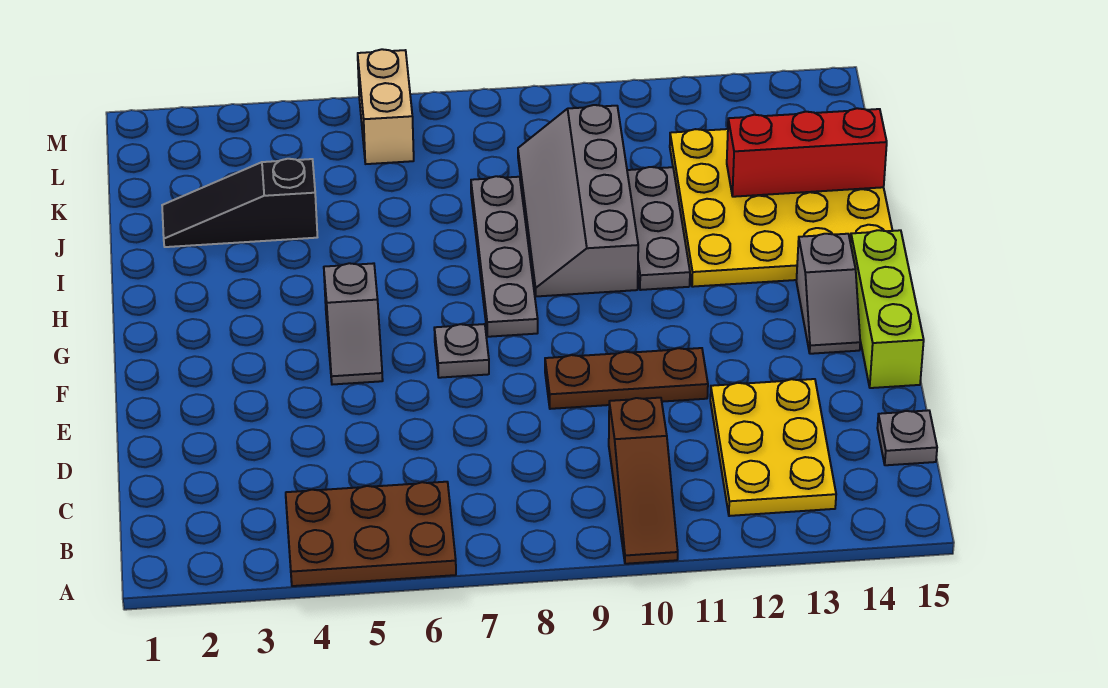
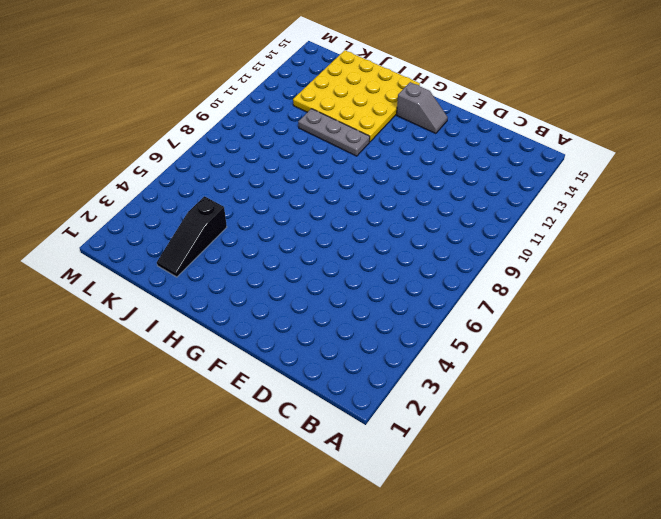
none -> brown plate A4:B6 level 1
none -> brown slope A10:C10 level 1 top C
none -> yellow plate B12:D13 level 1

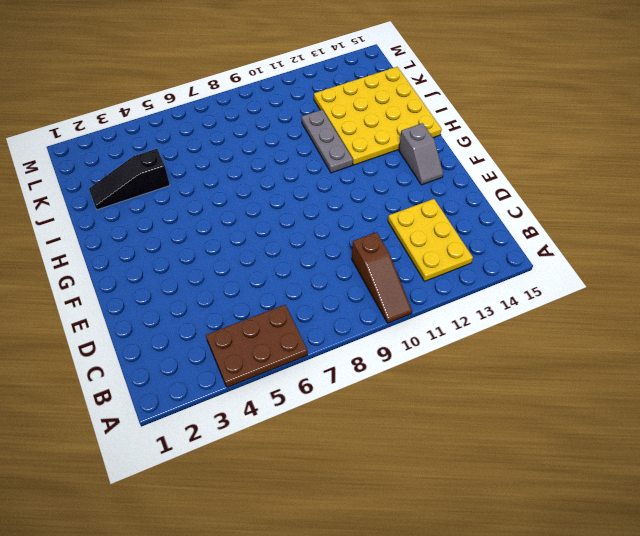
none -> grey plate C15 level 1
none -> brown plate E9:E11 level 1
none -> lime brick E15:G15 level 1

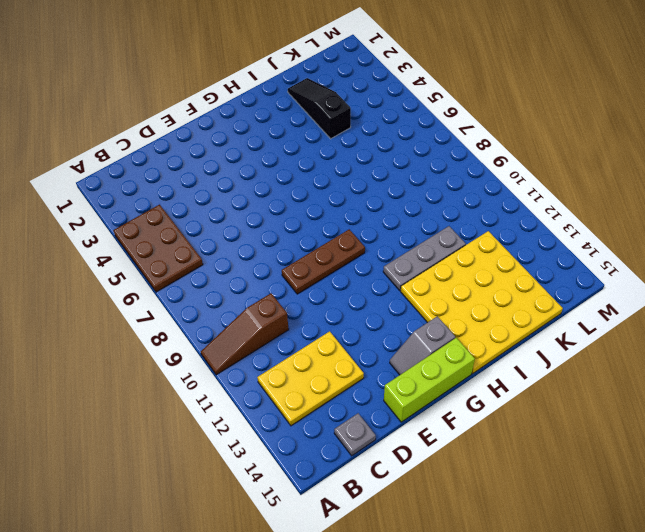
brown plate E9:G9 level 1 -> brown plate E9:E11 level 1
none -> grey slope F5:G5 level 1 top G
none -> grey plate F7 level 1
none -> grey plate G8:J8 level 1

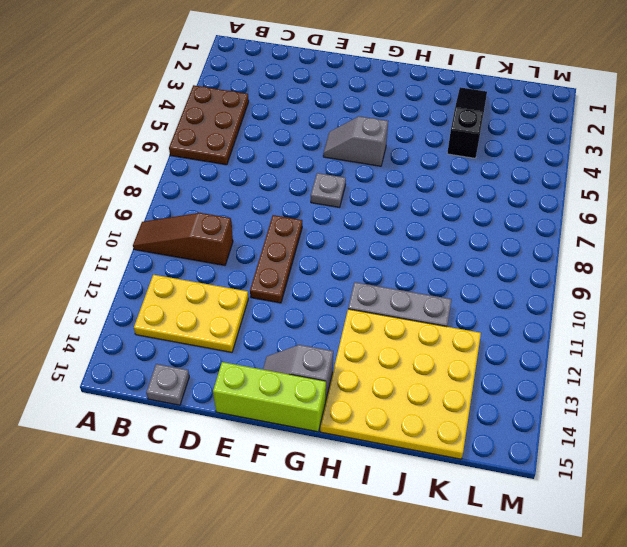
none -> grey plate G8:J8 level 1
none -> grey slope H9:K10 level 1 top 10
none -> tan brick L6:M6 level 1

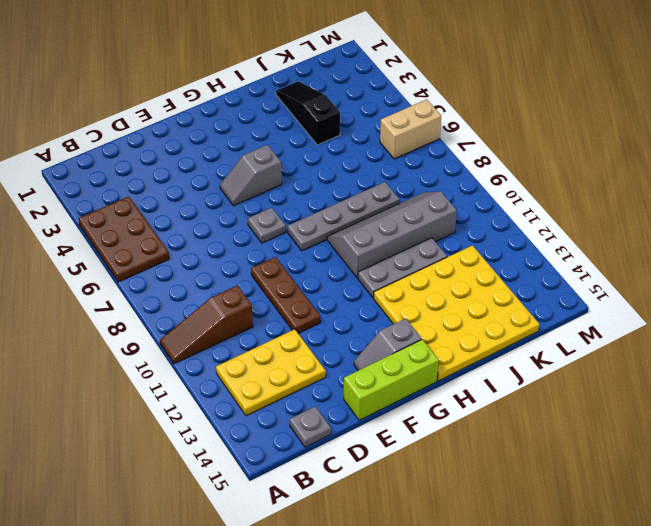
none -> red brick J13:J15 level 2

